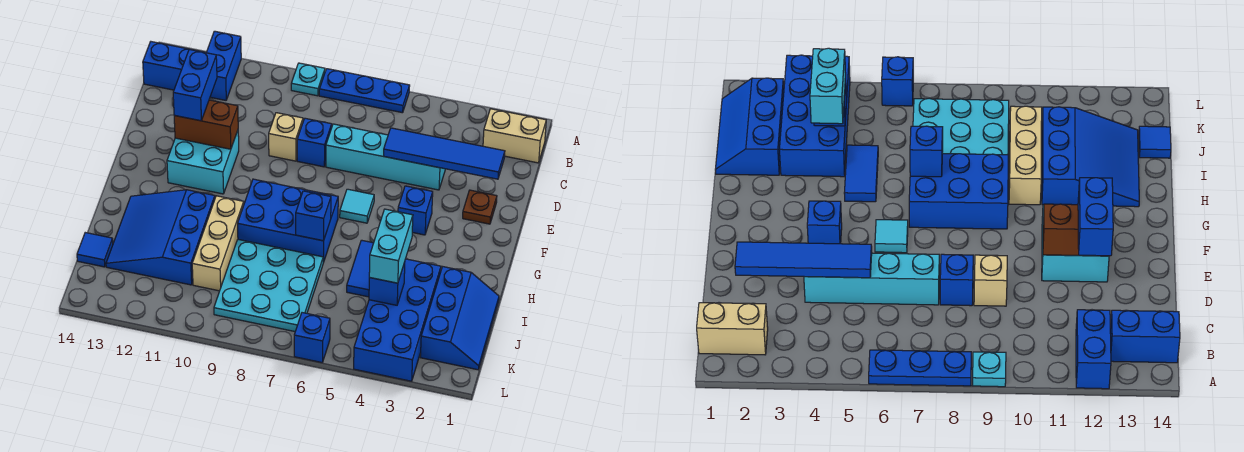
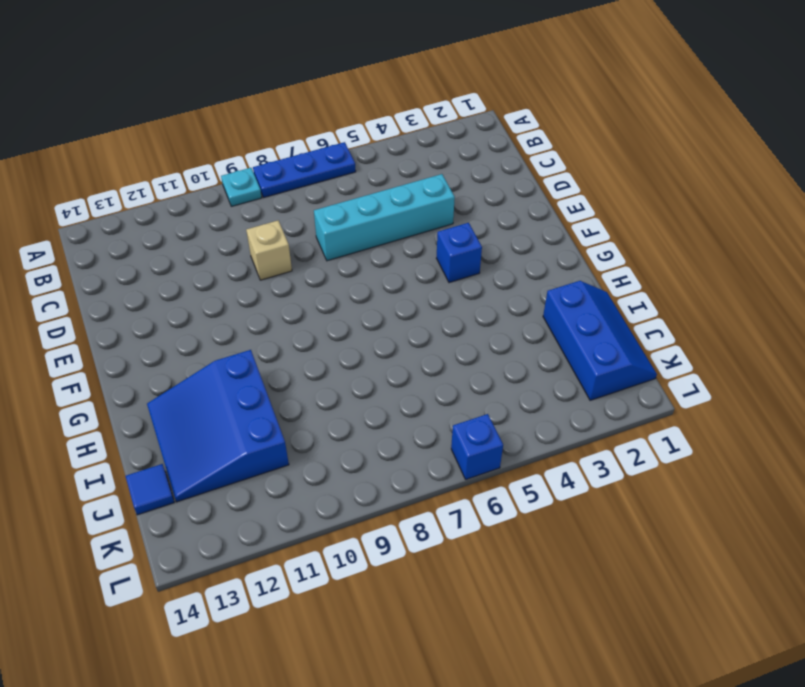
none -> blue brick A12:B12 level 1
none -> tan brick B1:B2 level 1
none -> blue brick B13:B14 level 1

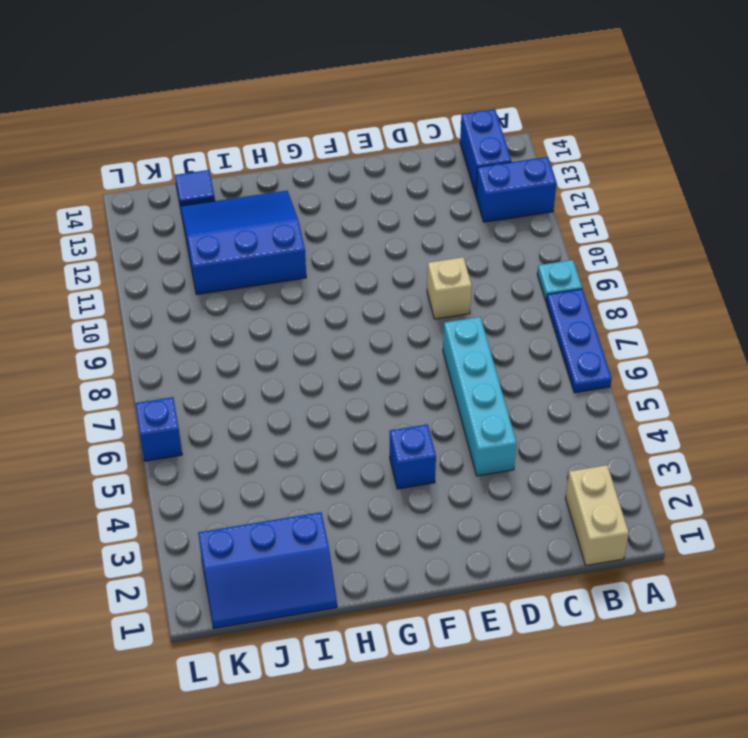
none -> blue brick D8 level 1
none -> brown plate E2 level 1
none -> cyan brick E11:F12 level 1

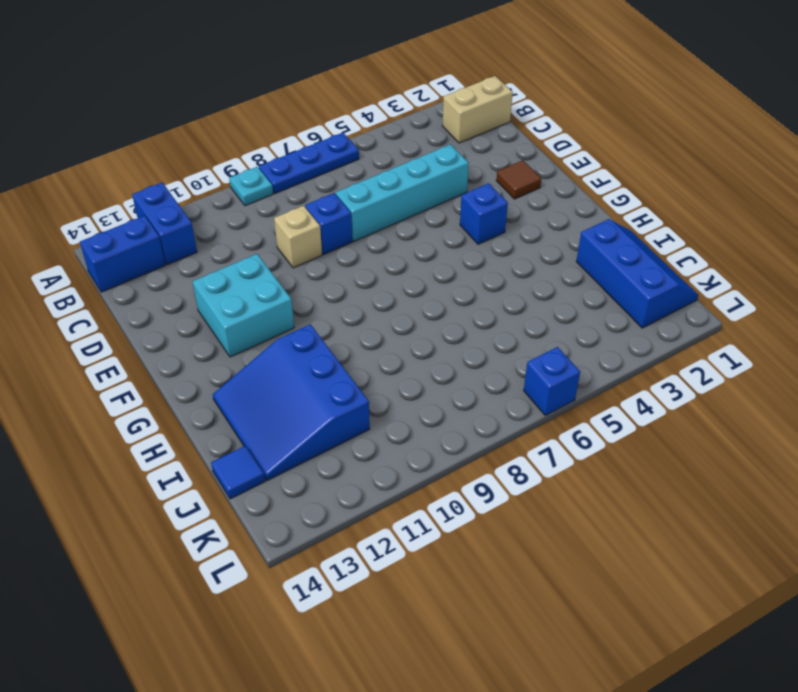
brown tile E2 level 1 -> brown plate E2 level 1
none -> cyan tile F6 level 1
none -> blue brick G7:H9 level 1
none -> blue tile H5:I5 level 1

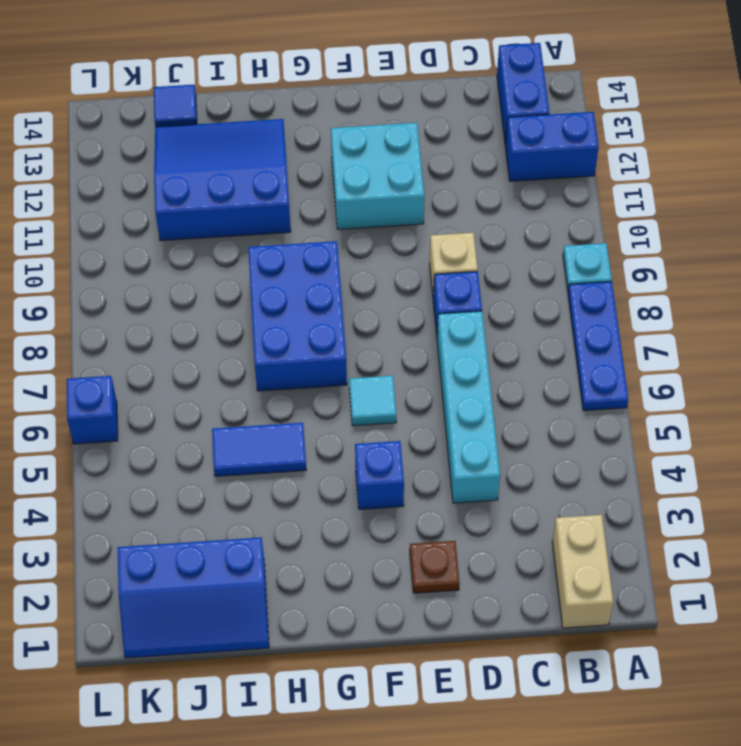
none -> tan brick H10:J10 level 1
none -> blue brick I3:L4 level 1
none -> cyan plate I7:K9 level 1

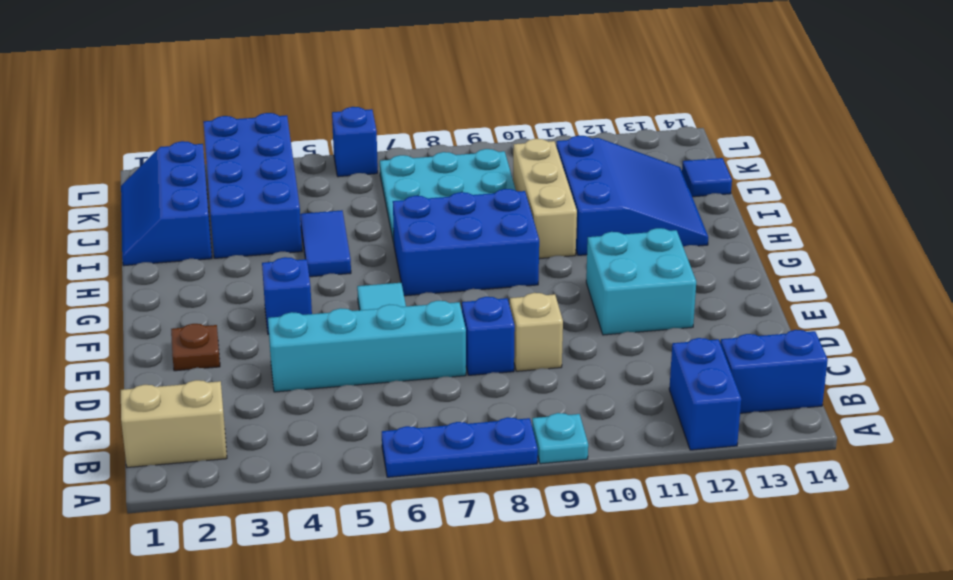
none -> blue tile D2:D5 level 2
none -> brown brick E11:E12 level 2
none -> blue brick H7 level 2

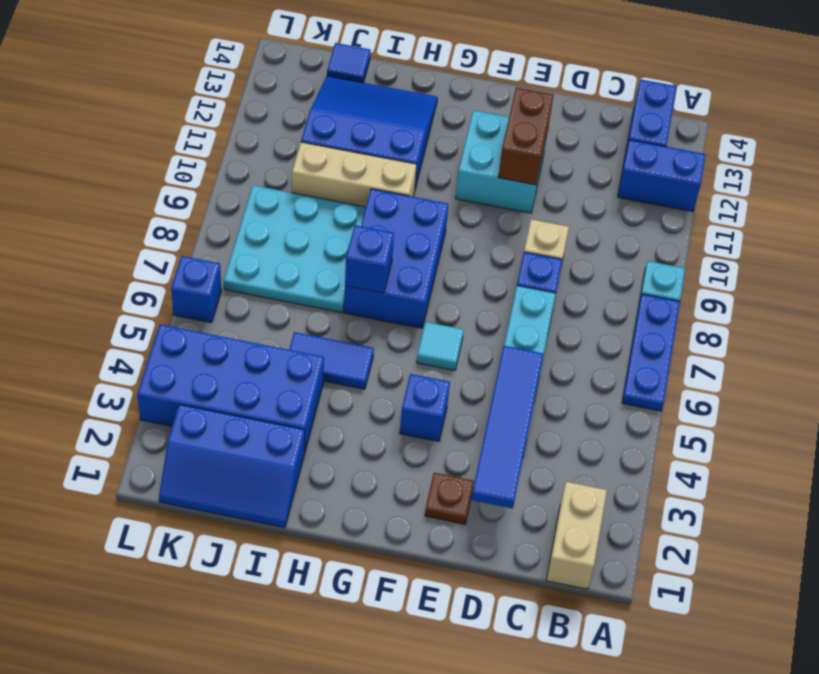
none -> blue brick J4 level 2
none -> blue brick D12:E12 level 3
none -> cyan brick I4:J4 level 3

